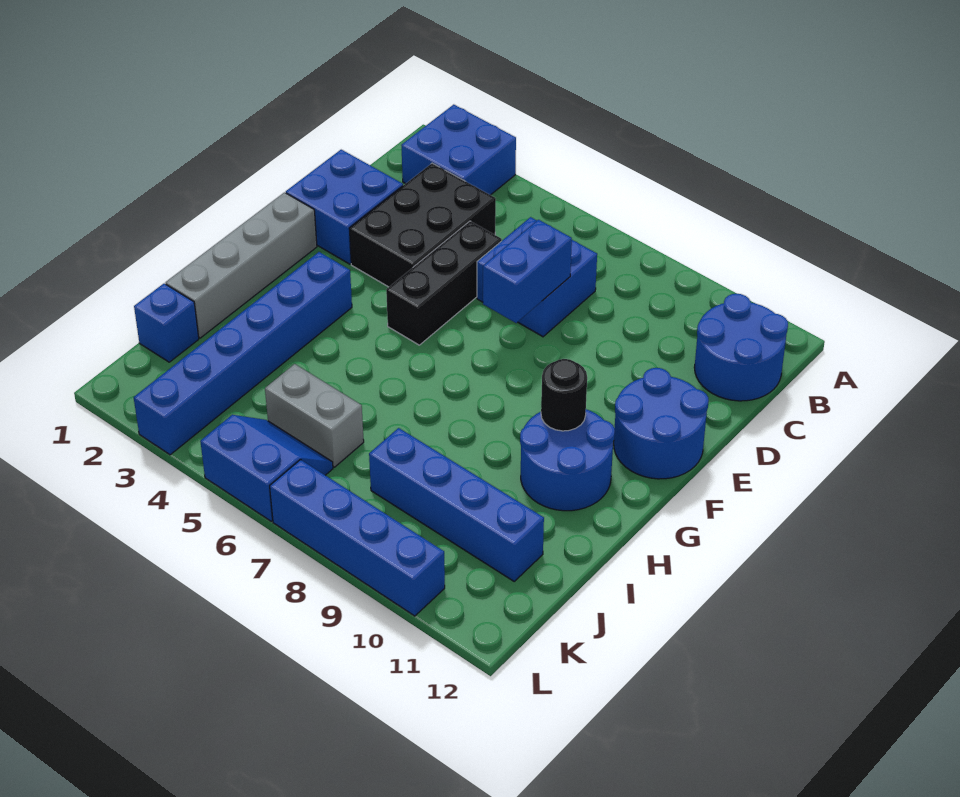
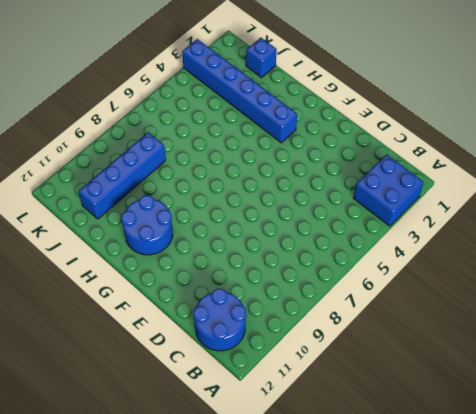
none -> black brick C3:E4 level 1
none -> blue brick C6:D7 level 1
none -> blue brick D1:E2 level 1

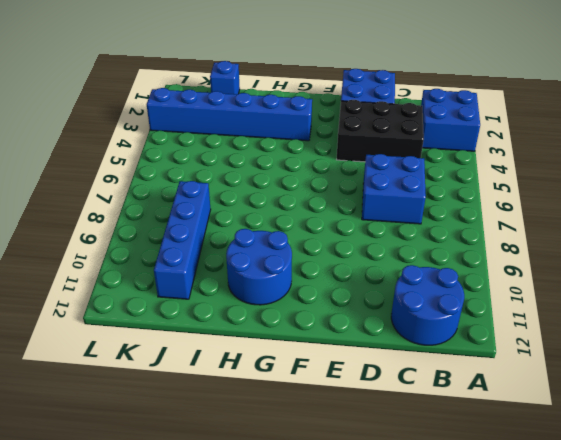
none -> black brick D5:F5 level 1
none -> blue round brick E11:F12 level 1
none -> grey brick F1:I1 level 1

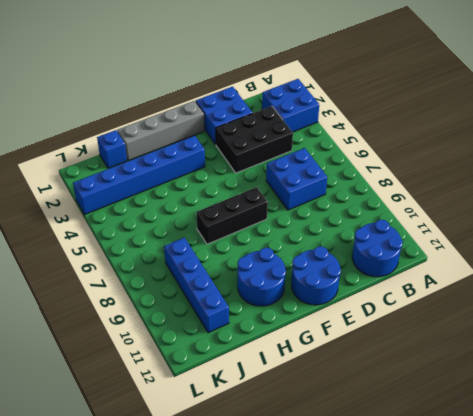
black brick F7:H7 level 1 -> black brick D5:F5 level 1
none -> grey brick J5:J6 level 1
none -> blue slope K5:L6 level 1 top L
none -> blue brick L7:L10 level 1

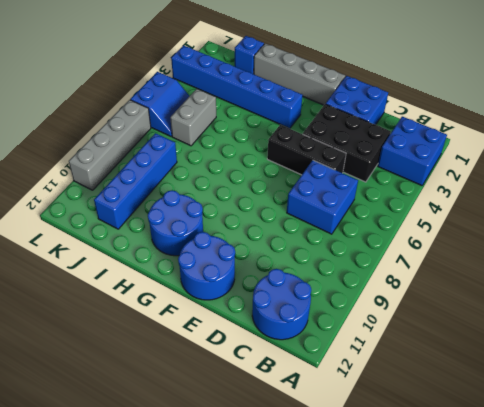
grey brick L7:L10 level 1 -> blue brick L7:L10 level 1
none -> blue brick D7:E7 level 2
none -> black round brick G10 level 2

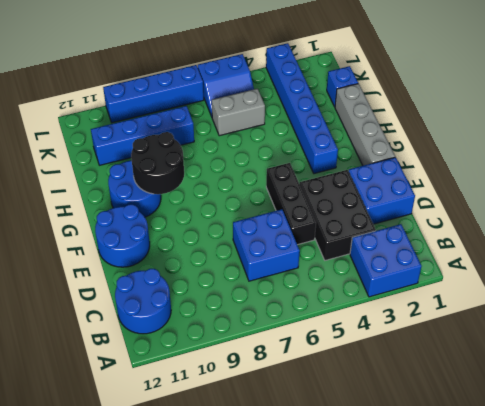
black round brick G9:H10 level 2 -> black round brick G10 level 2
none -> blue brick D7:E7 level 2

